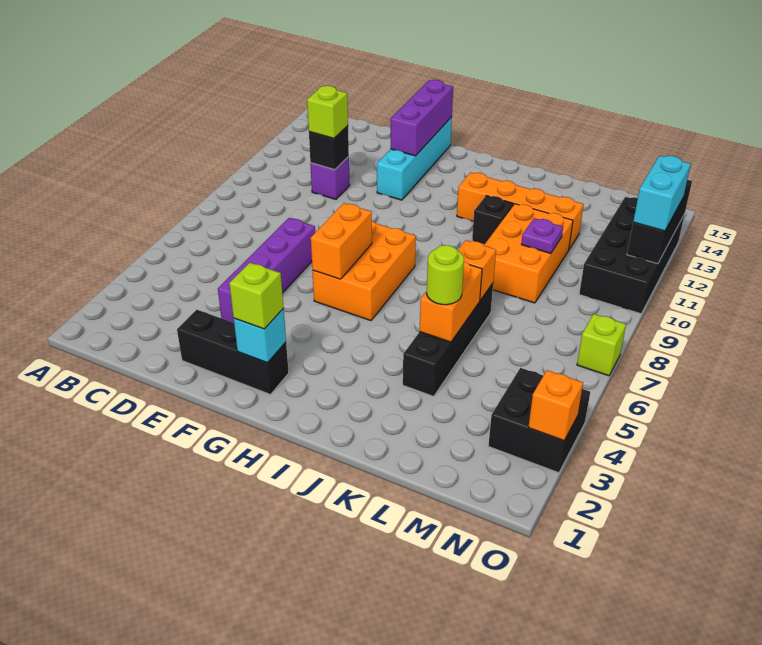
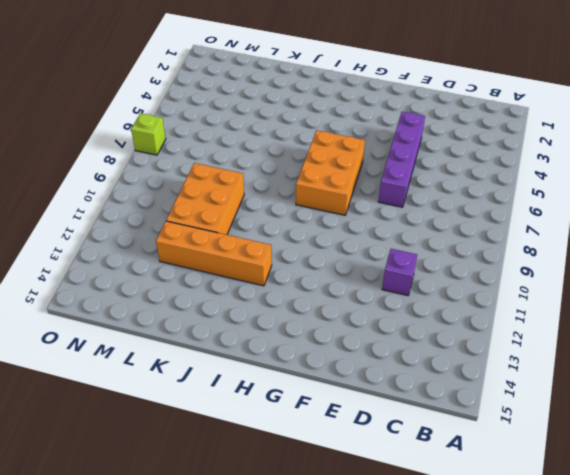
none -> black brick E2:G2 level 1
none -> cyan brick F12:F15 level 1
none -> black brick J11 level 1

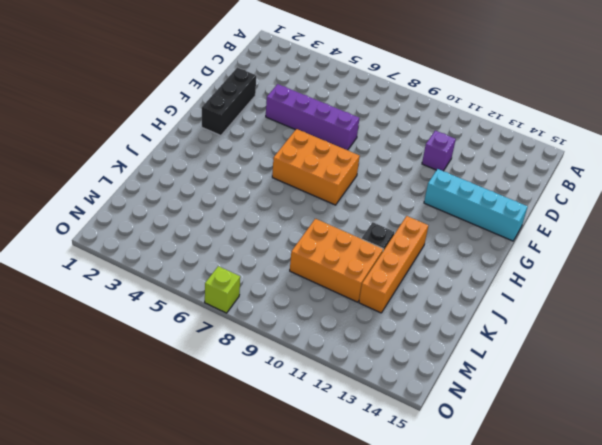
none -> black brick K4:K7 level 1
none -> black brick N3:O4 level 1
none -> black brick N10:O13 level 1

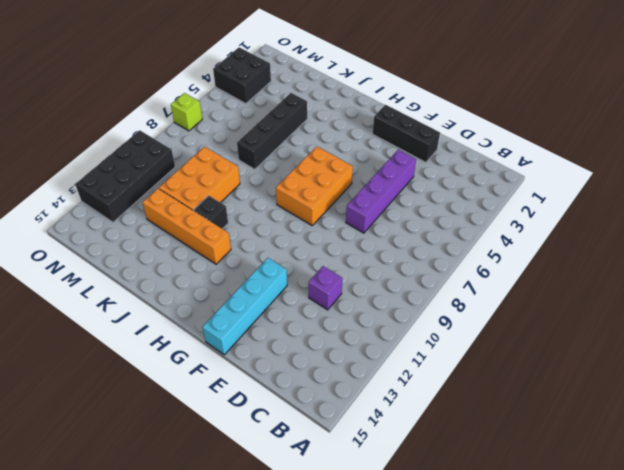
none -> black brick D11 level 2
none -> purple brick F13:F15 level 2
none -> cyan brick G2 level 2

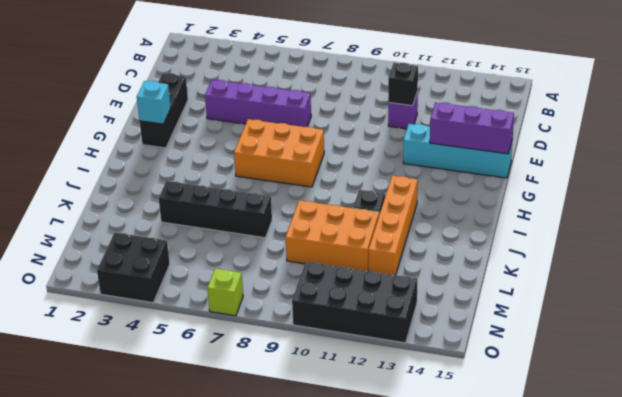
none -> orange brick G6:G7 level 2
none -> orange brick K5:K6 level 2
none -> orange brick K7 level 2

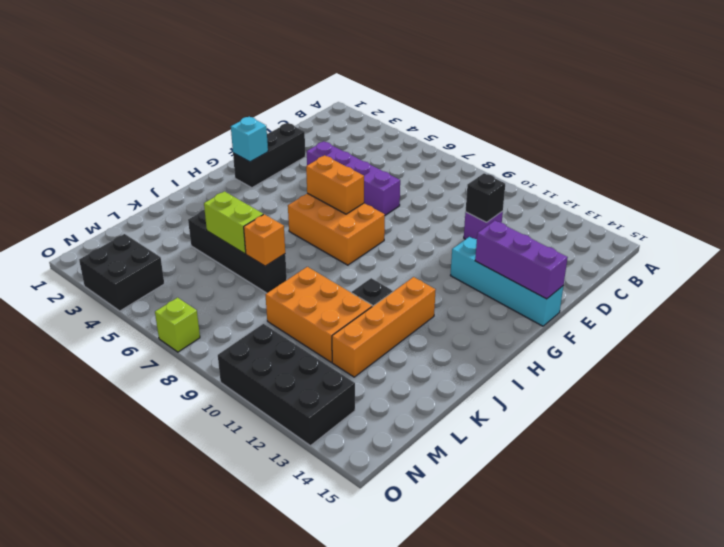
lime brick K5:K6 level 2 -> orange brick K5:K6 level 2
none -> purple plate L10 level 2
none -> orange brick O3 level 2
none -> black brick O11:O13 level 2

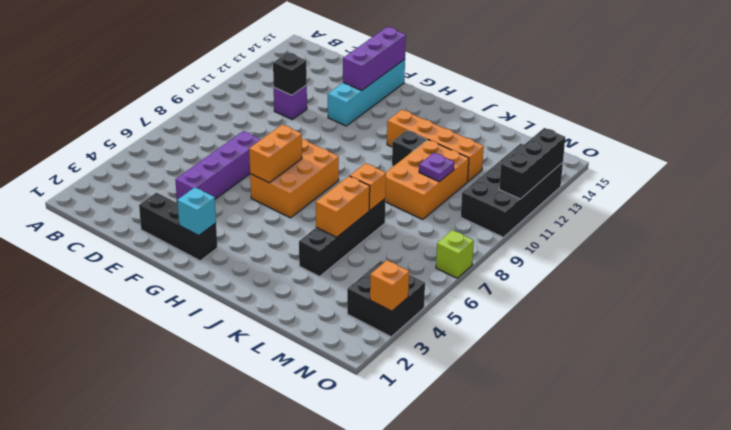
none -> lime brick D11 level 3
none -> lime brick G2 level 3
none -> lime round brick K5 level 3

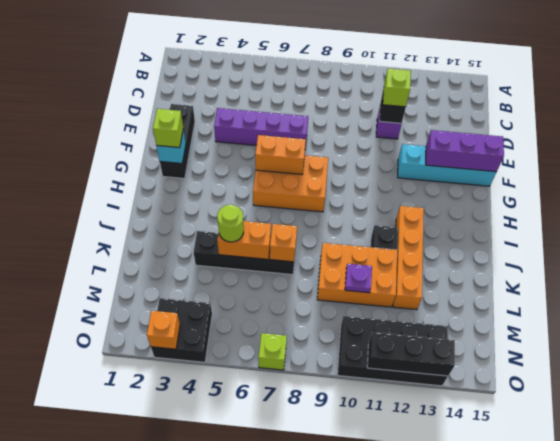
none -> cyan brick O11:O12 level 3

